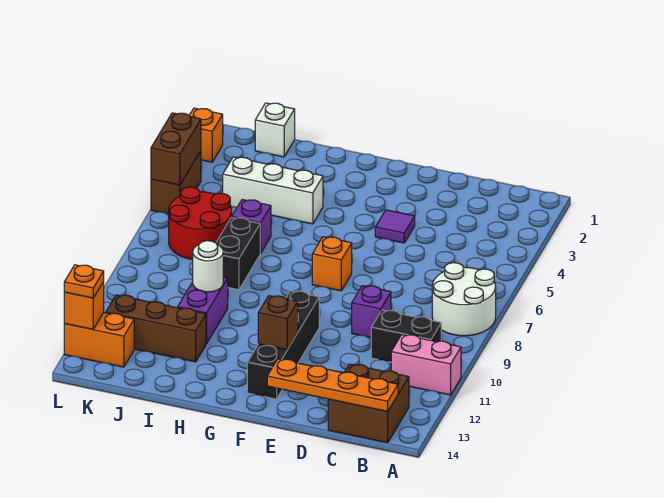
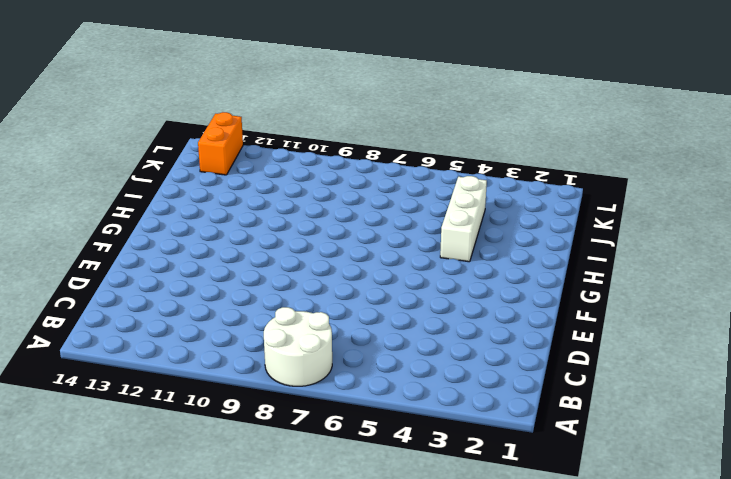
none -> pink brick A11:B11 level 1
none -> black brick B10:C10 level 1
none -> brown brick B13:C14 level 1

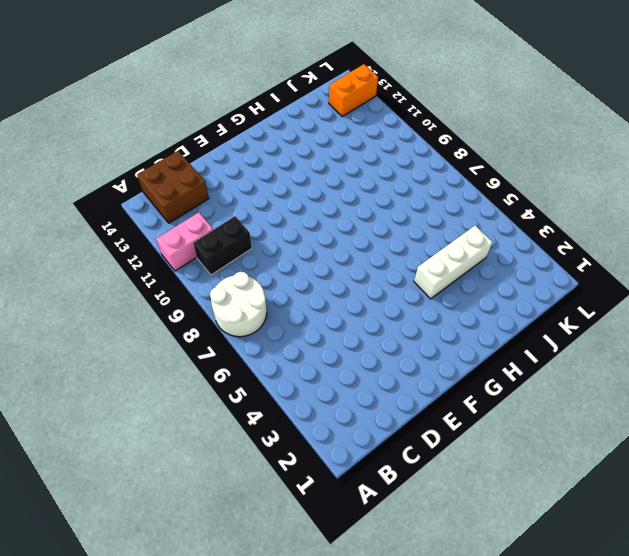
none -> purple brick D9 level 1
none -> purple tile E4 level 1
none -> orange brick F7 level 1

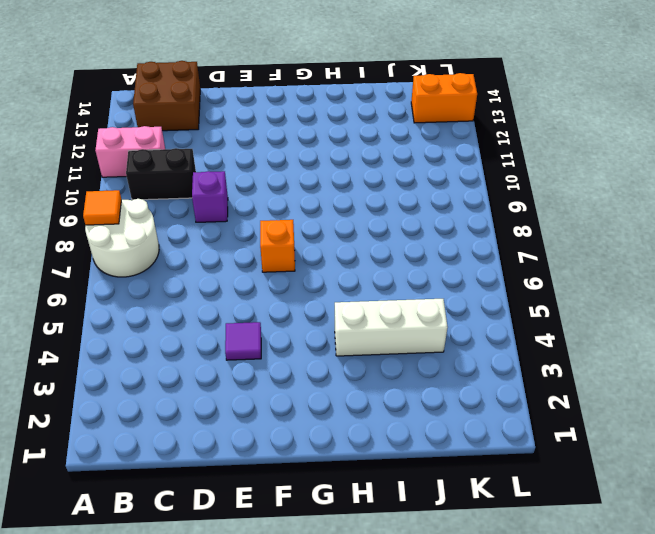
orange tile A8 level 2 -> none
none -> black brick F10:F13 level 1
none -> purple brick I6 level 1
none -> black brick I7:I8 level 1

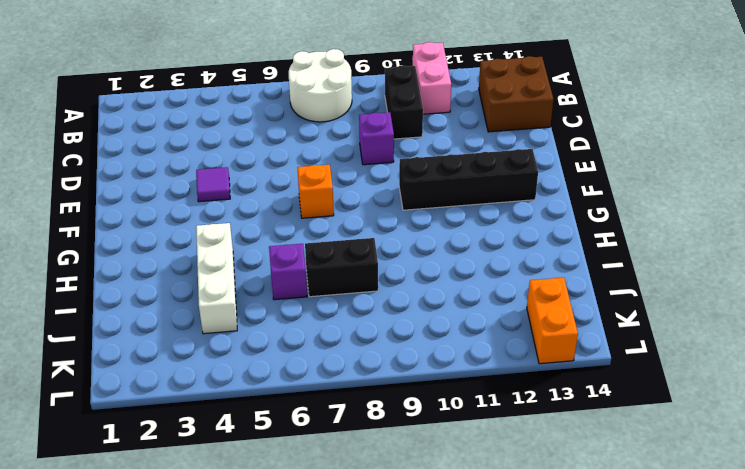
none -> purple brick I10:I11 level 1
none -> brown brick I12:K12 level 1
none -> white brick J1 level 1

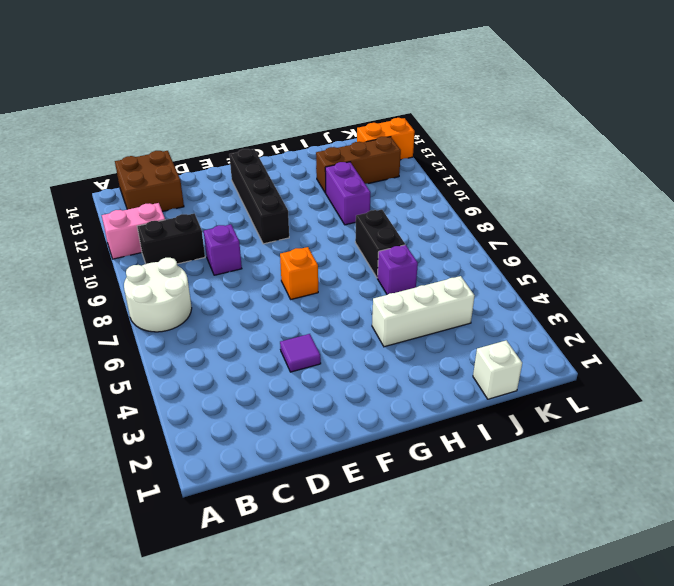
none -> red round brick J6:K7 level 1
none -> orange brick L2 level 1
none -> brown brick L4:L5 level 1

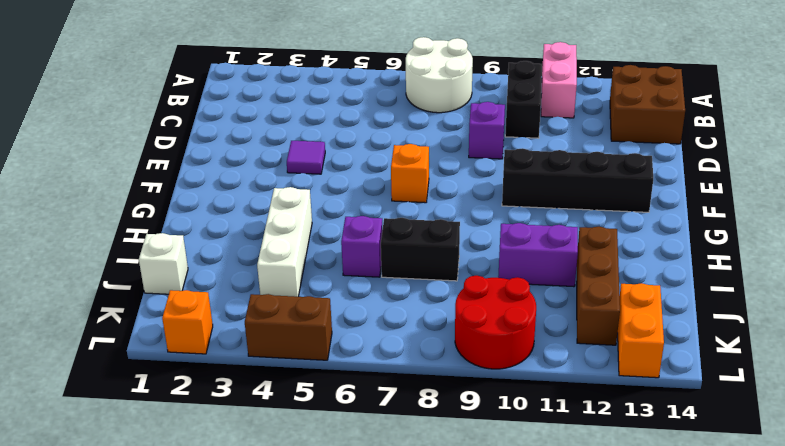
red round brick K9:L10 level 1 -> red round brick J6:K7 level 1
none -> orange plate B14:E14 level 2
none -> brown brick F12 level 2
none -> white round brick I10 level 2

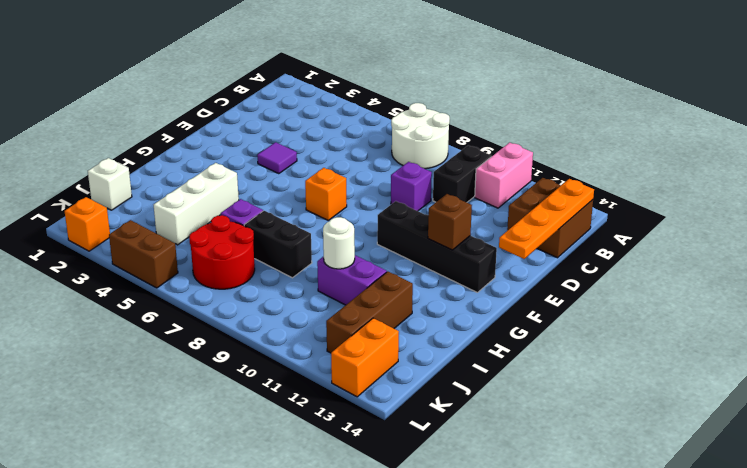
none -> brown brick L4:L5 level 2
none -> orange brick L13 level 2
none -> orange plate L13 level 3

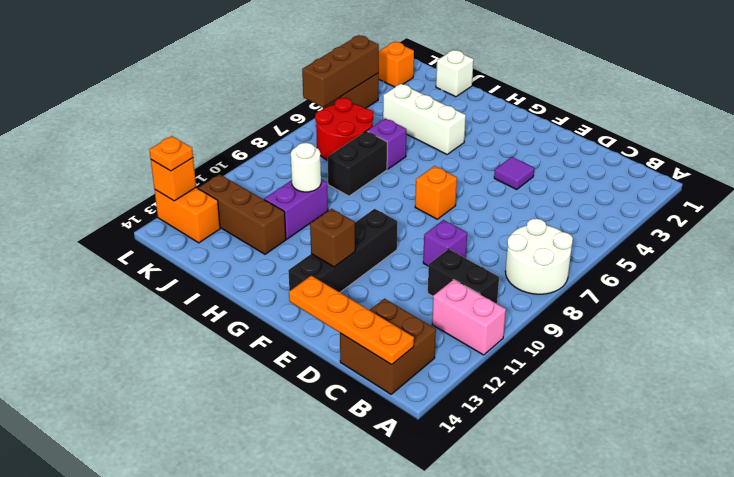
brown brick L4:L6 level 2 -> brown brick L4:L5 level 2

